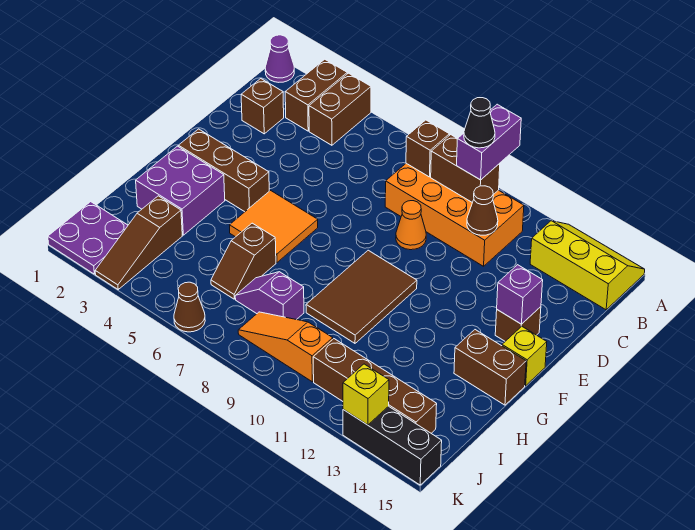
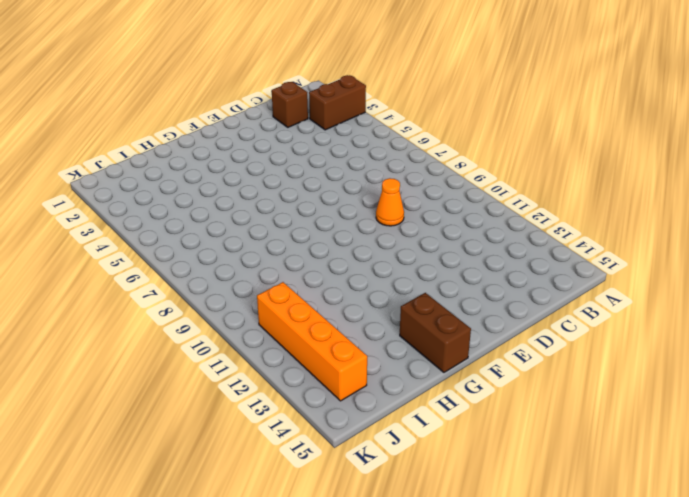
orange brick J11:J14 level 1 -> brown brick J11:J14 level 1
none -> purple cone A1 level 1
none -> brown brick A4:B4 level 1
none -> yellow slope A13:B15 level 1 top B

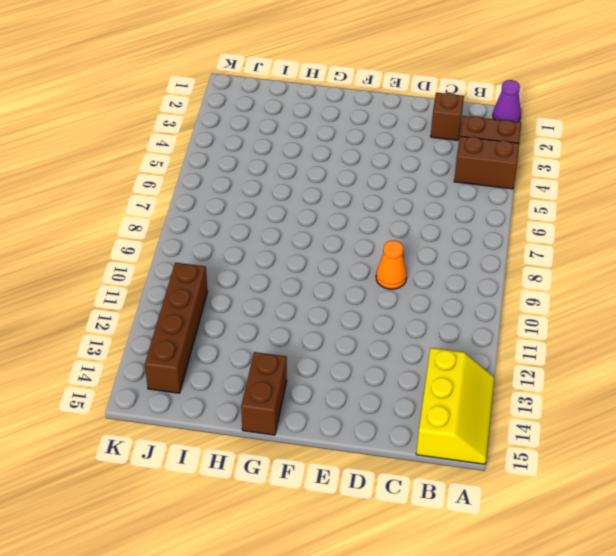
none -> orange brick B8:C11 level 1
none -> brown brick E14 level 1
none -> brown brick F2:F4 level 1

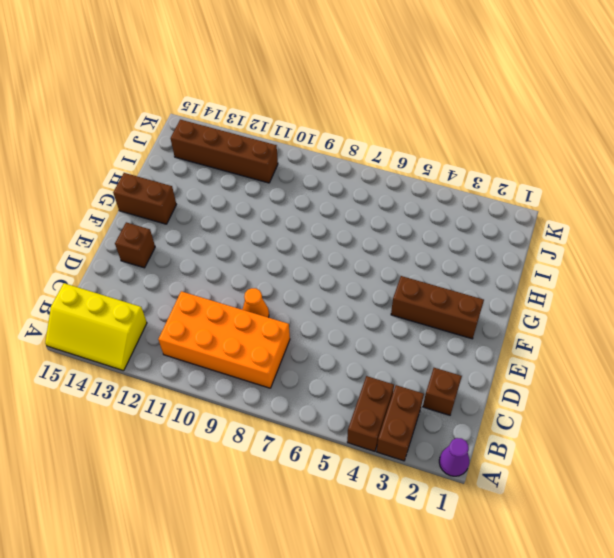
none -> orange tile F5:G6 level 1
none -> brown tile F9:H10 level 1
none -> yellow brick F15 level 1

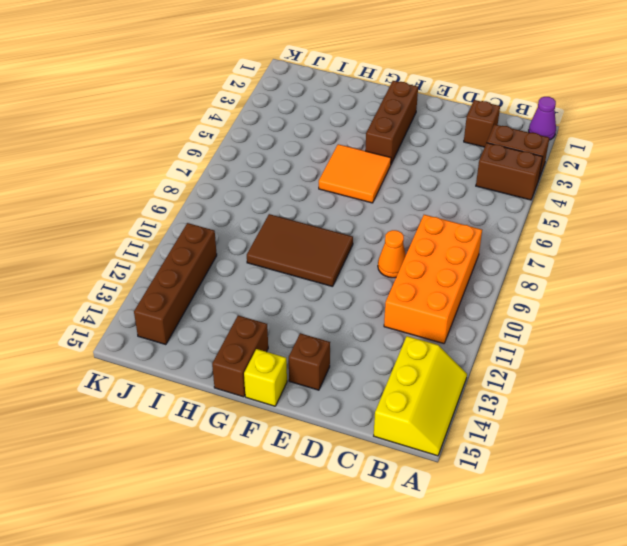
none -> purple brick G2:H3 level 1
none -> brown slope H6:I6 level 1 top H
none -> brown slope I3:K3 level 1 top I

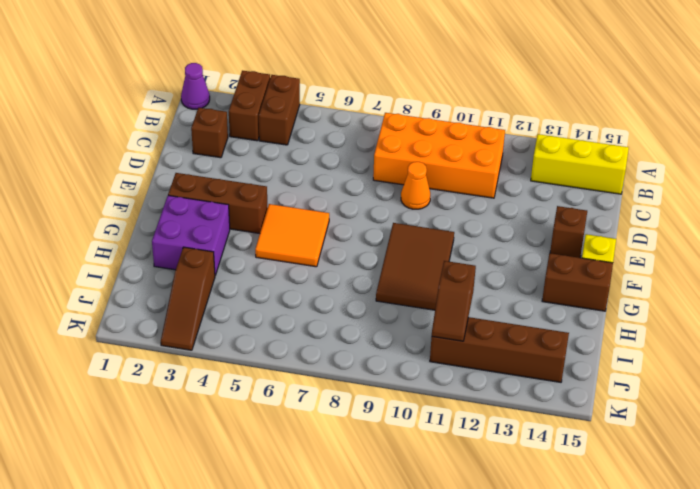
brown slope I11:J11 level 2 top I -> brown slope H6:I6 level 1 top H
none -> purple slope I7:I8 level 1 top 8
none -> purple plate J1:K2 level 1
none -> orange slope J8:J10 level 1 top 10

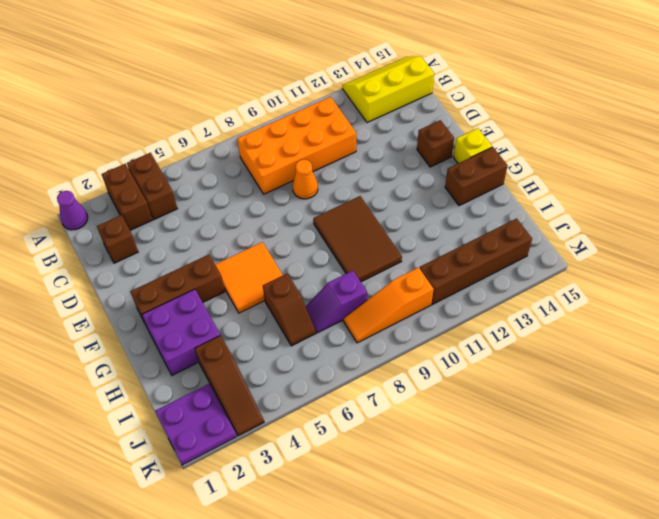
none -> brown cone K6 level 1
none -> black brick K13:K15 level 1
none -> brown brick B8 level 2

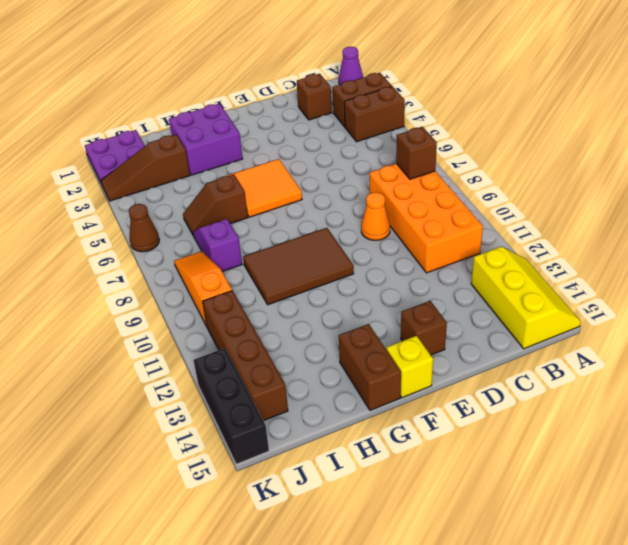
none -> brown brick F2:F4 level 1
none -> brown brick B9:B10 level 2
none -> brown cone C11 level 2

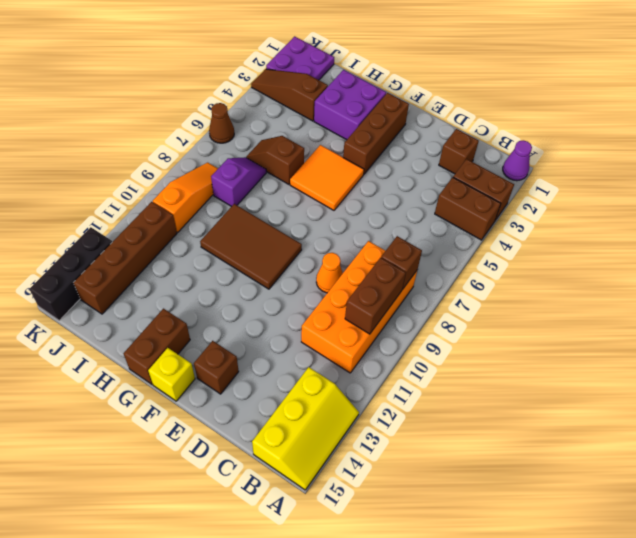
none -> brown cone C11 level 2
none -> purple brick E14 level 2
none -> yellow brick K13 level 2

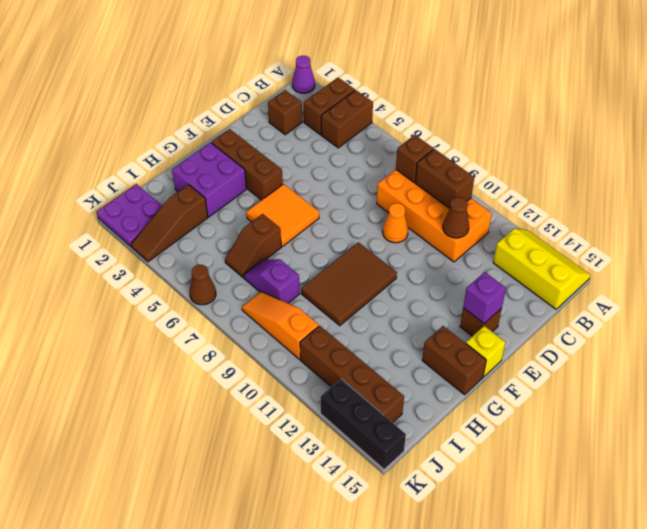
none -> yellow brick K13 level 2
none -> purple brick A10:B10 level 3
none -> black cone B10 level 4

